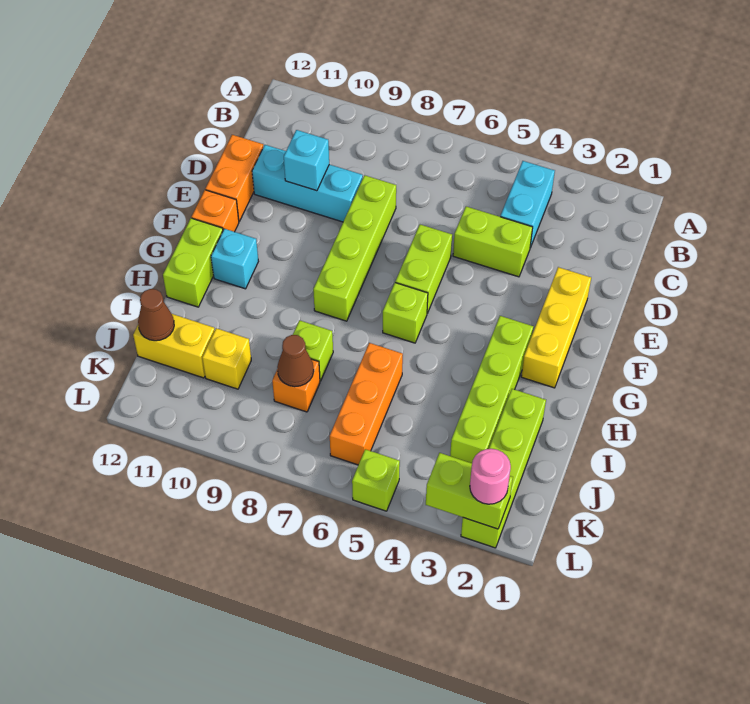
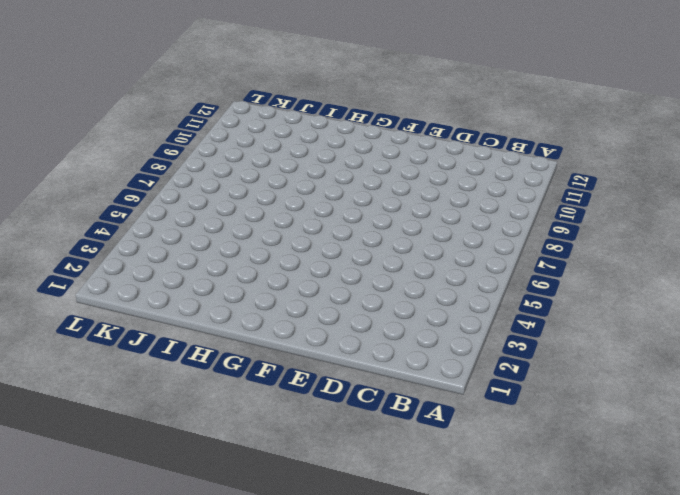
none -> cyan brick B4:C4 level 1
none -> lime brick D4:D5 level 1
none -> lime brick D8:G8 level 1

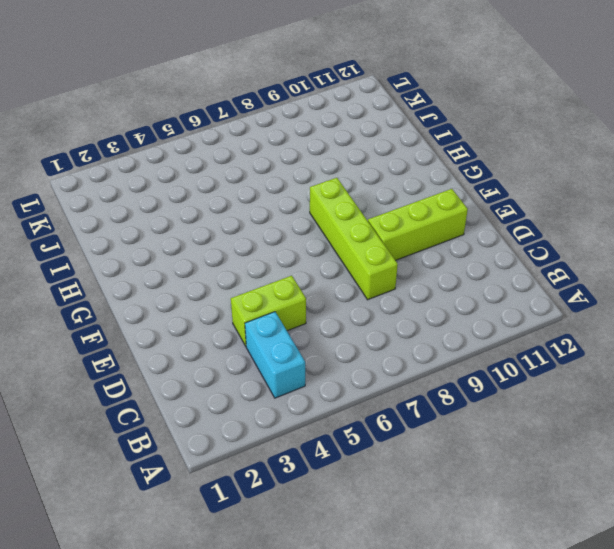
lime brick E9:E11 level 1 -> none
none -> cyan brick D9:D11 level 1
none -> orange brick D12:E12 level 1
none -> yellow brick E2:G2 level 1

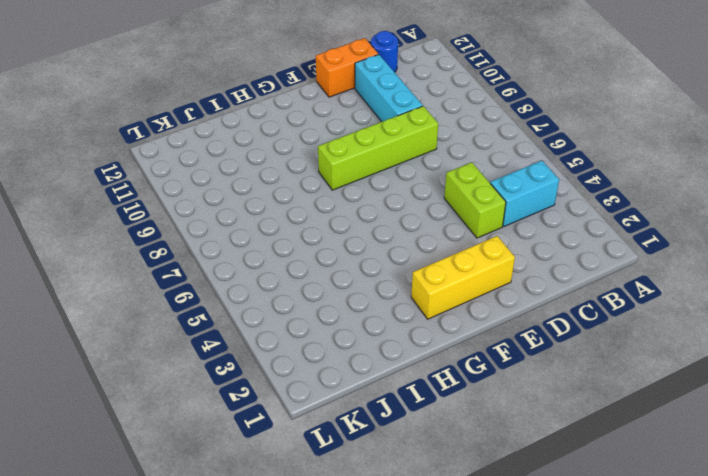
blue round brick C12 level 1 -> none
none -> lime brick E6:F6 level 1
none -> orange brick F12 level 1
none -> lime brick G3:J3 level 1

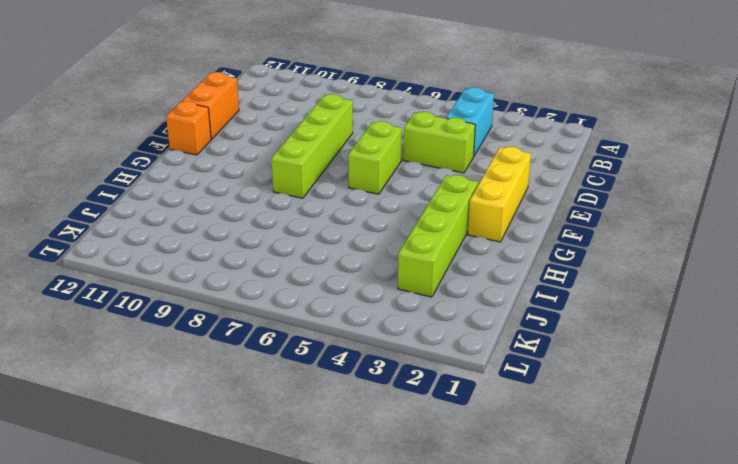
none -> cyan brick D9:D11 level 1
none -> lime brick G6 level 1
none -> cyan brick G11 level 1

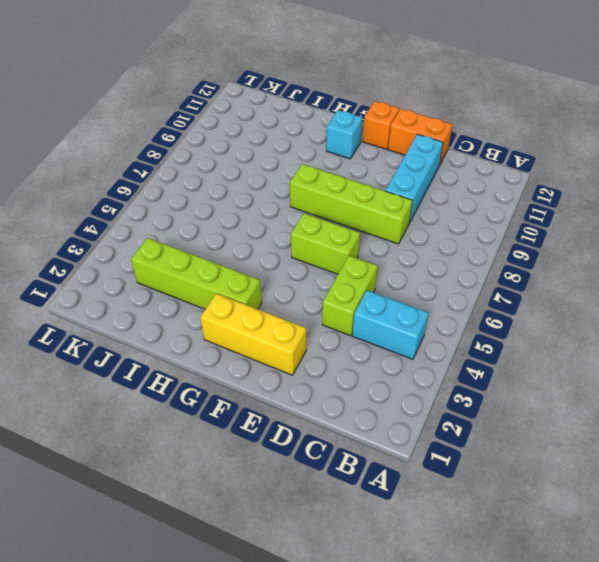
none -> lime brick G6 level 1
none -> lime brick G12:H12 level 1
none -> lime brick I2:L2 level 1

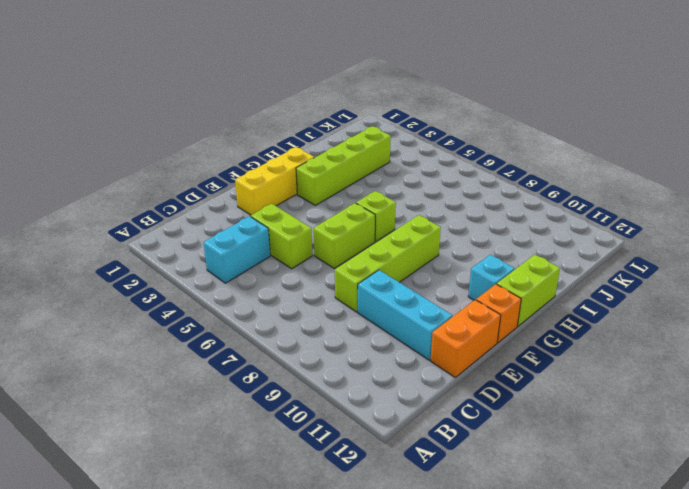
none -> lime brick I2:L2 level 1
none -> orange brick I6:K6 level 1
none -> lime brick I8 level 1

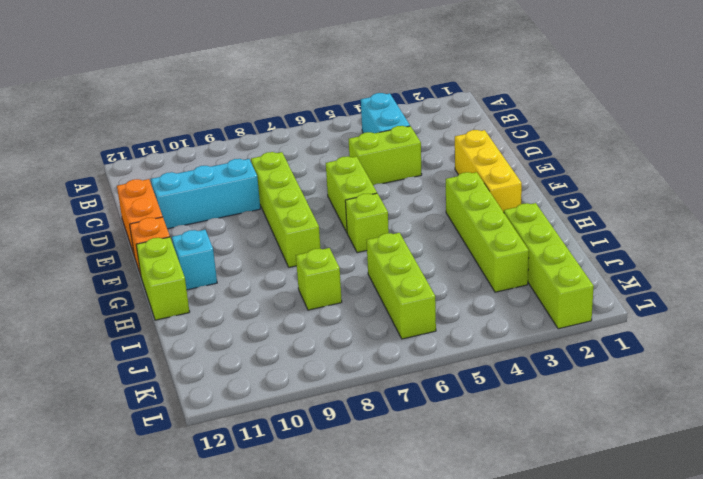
lime brick I6:K6 level 1 -> orange brick I6:K6 level 1
none -> orange brick J8 level 1
none -> yellow brick J10 level 1
none -> yellow brick J11:J12 level 1

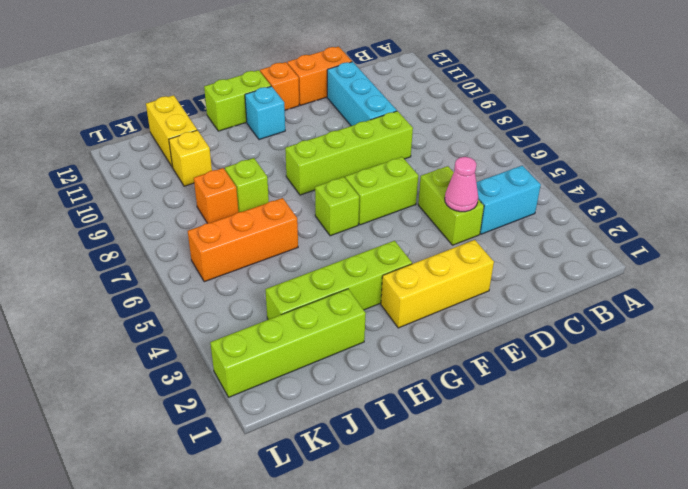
pink cone D4 level 2 -> none
none -> lime brick L5 level 1
none -> cyan brick D10 level 2
none -> brown cone J8 level 2

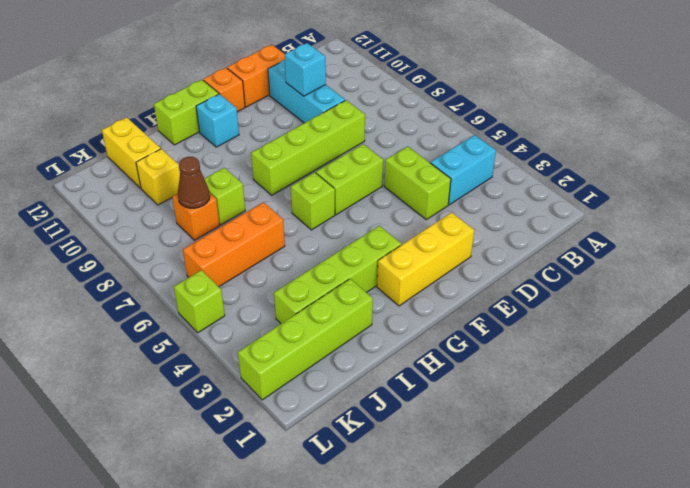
none -> brown cone J12 level 2
none -> lime brick L2:L3 level 2
none -> pink round brick L2 level 3

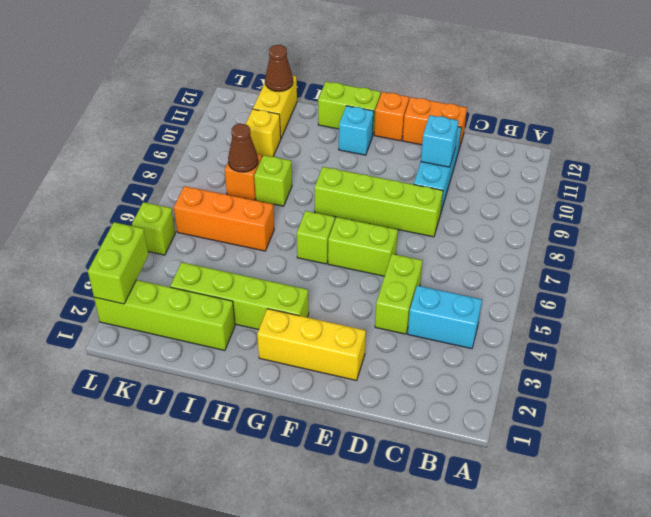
none -> pink round brick L2 level 3

